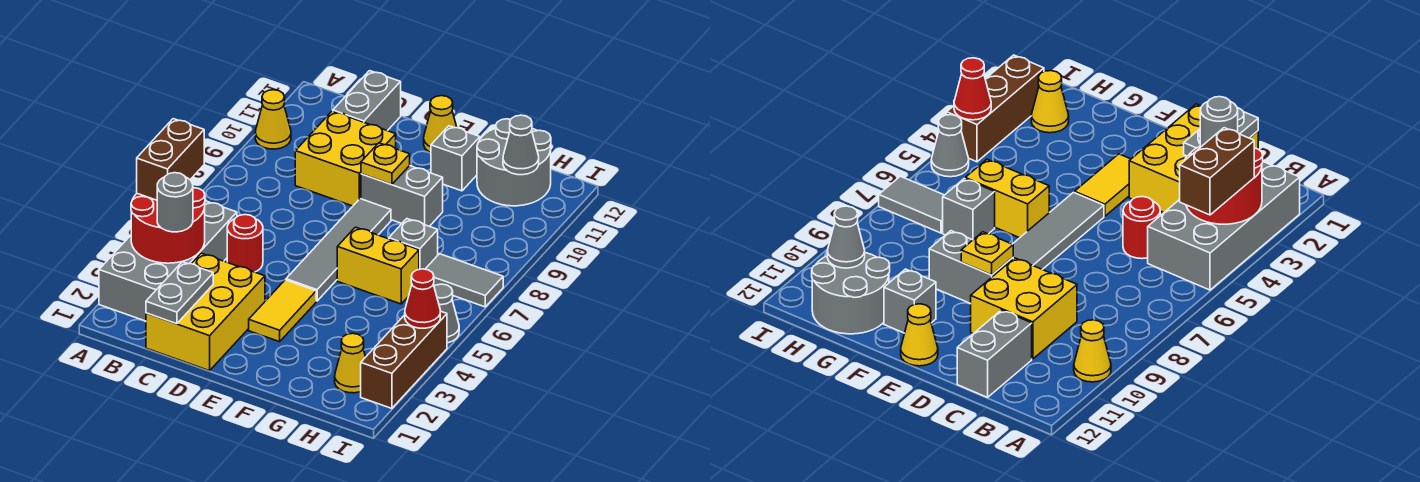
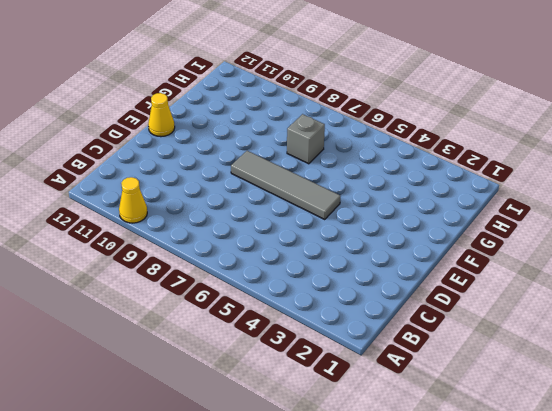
none -> grey brick A2:B5 level 1
none -> yellow brick C1:D3 level 1
none -> red round brick C5 level 1

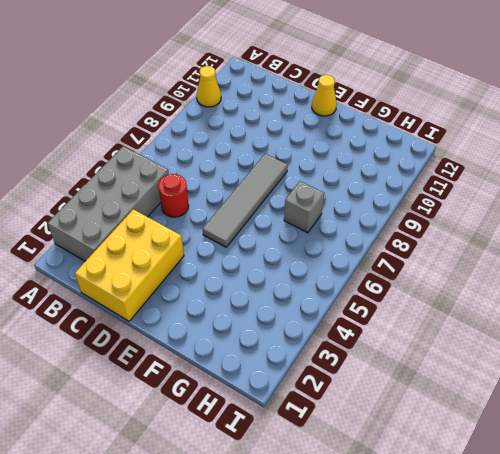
none -> yellow brick C9:D10 level 1
none -> grey brick C11:C12 level 1
none -> yellow tile E3:E4 level 1

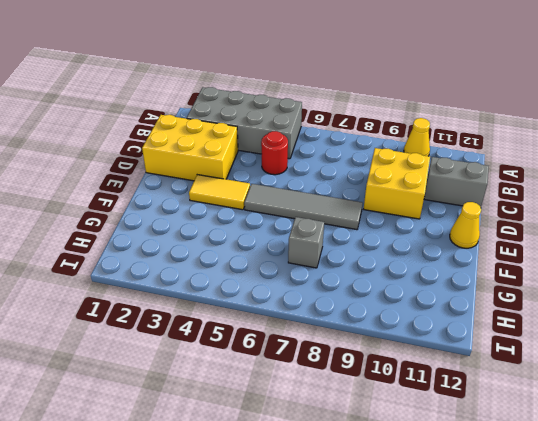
none -> grey brick E9:F9 level 1
none -> yellow brick F6:G6 level 1
none -> grey brick F11 level 1

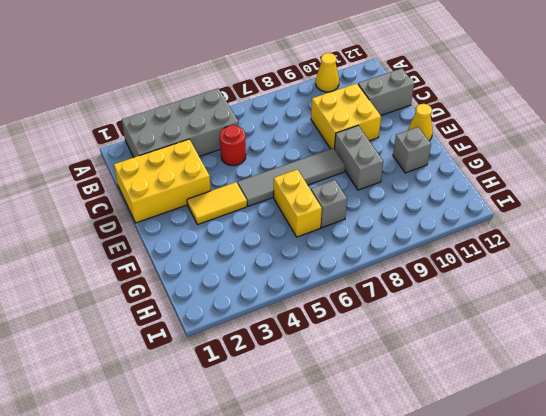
none -> grey round brick G11:H12 level 1
none -> yellow cone H2 level 1
none -> grey tile H7:I7 level 1

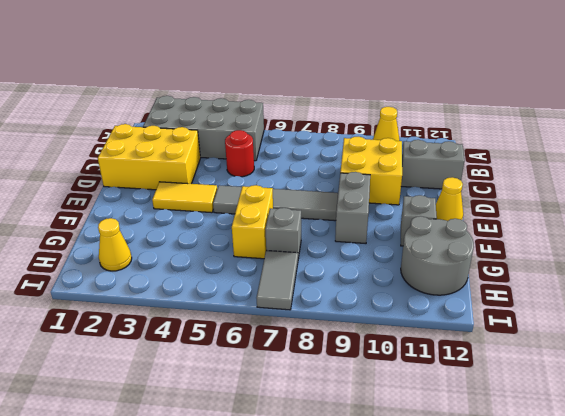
none -> brown brick I2:I4 level 1
none -> grey cone I5 level 1
none -> red round brick A3:B4 level 2

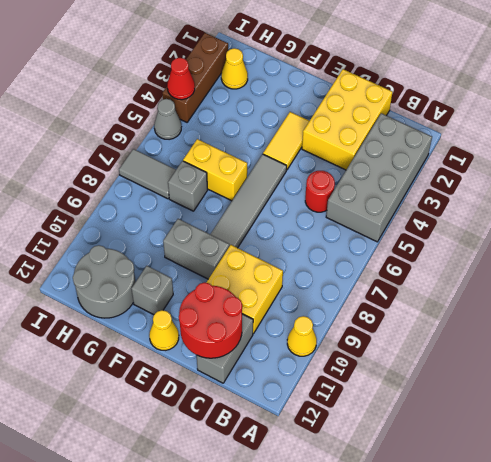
red round brick C11:D12 level 2 -> red round brick A3:B4 level 2
none -> grey plate C1:C2 level 2
none -> yellow plate E9 level 2
none -> grey cone H11 level 2

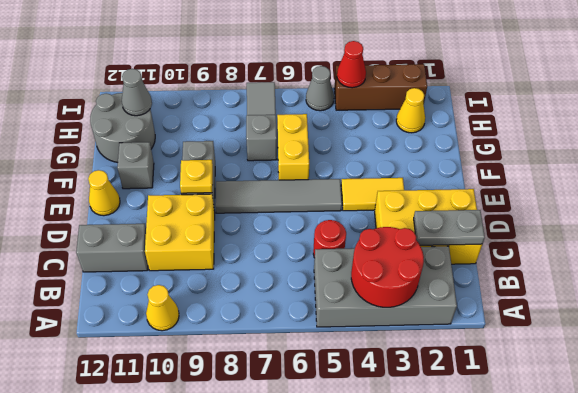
none -> brown brick A4:A5 level 3
none -> grey round brick B3 level 3

